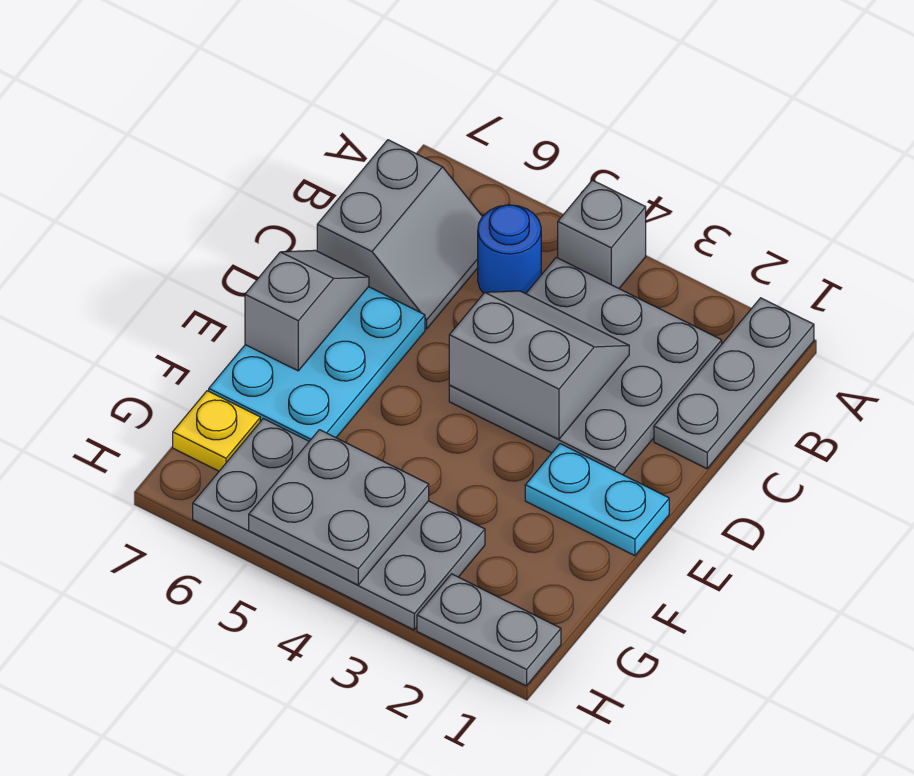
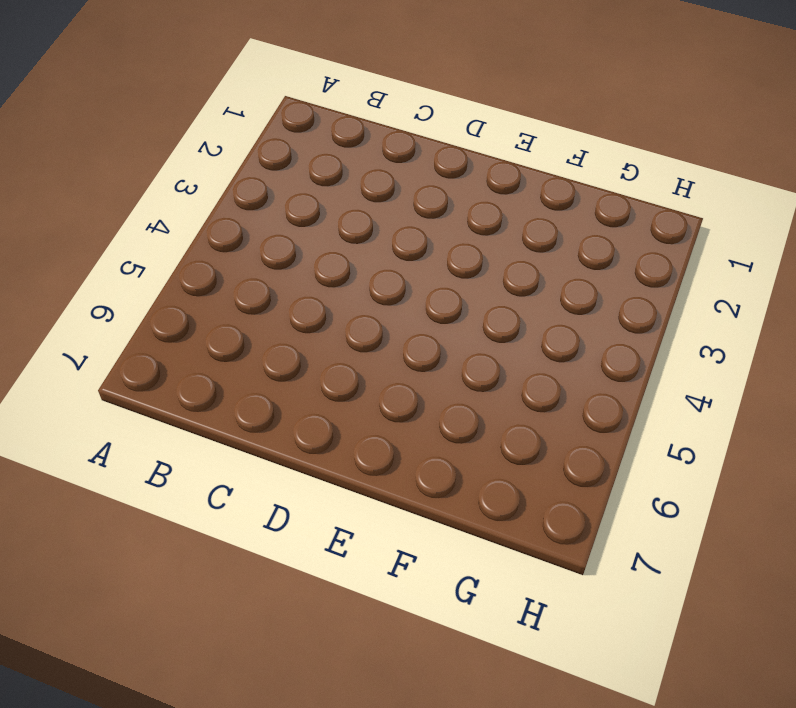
none -> grey plate A1:C1 level 1
none -> grey brick A4 level 1
none -> grey plate B2:D4 level 1

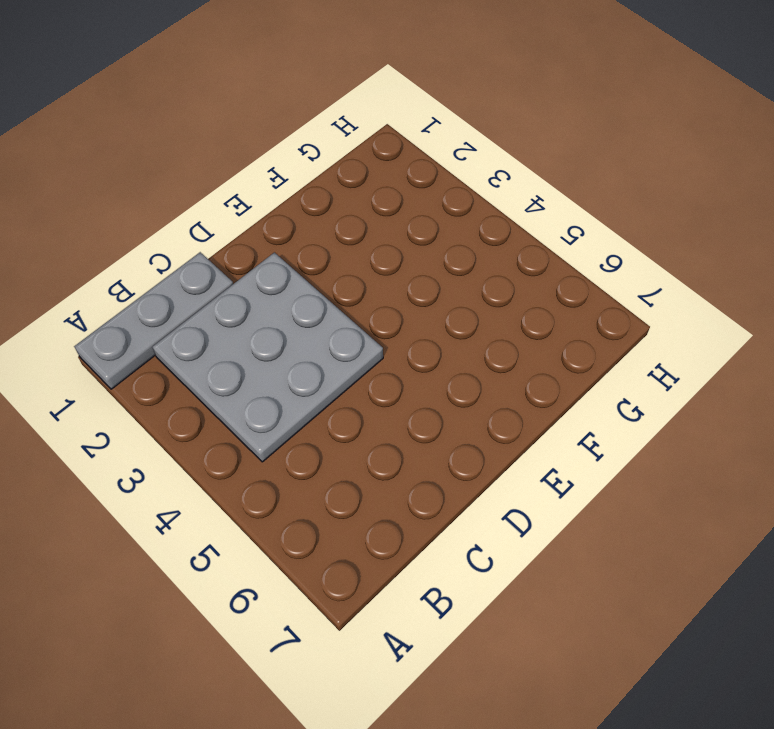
none -> grey brick A4 level 1
none -> blue round brick B5 level 1
none -> grey slope B6:C7 level 1 top 7

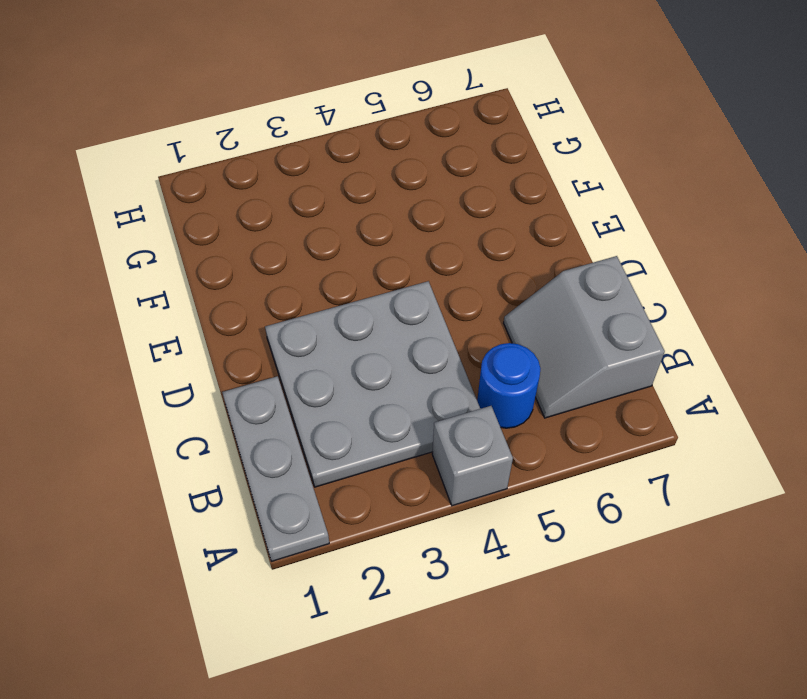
none -> cyan plate D6:F7 level 1
none -> cyan plate E1:E2 level 1
none -> grey plate G3:H6 level 1

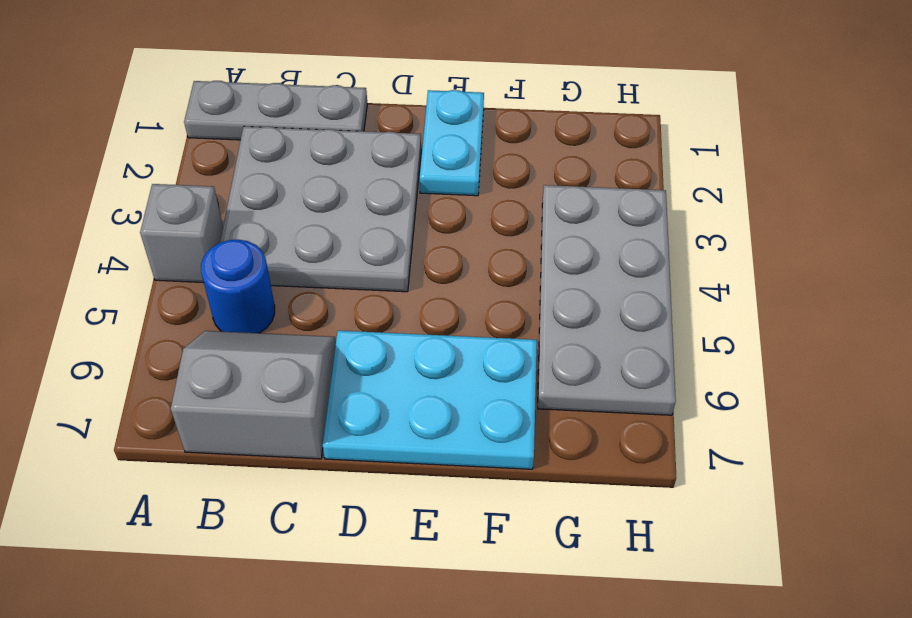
none -> yellow plate G7 level 1
none -> grey plate H1:H2 level 1
none -> grey slope C3:D4 level 2 top D

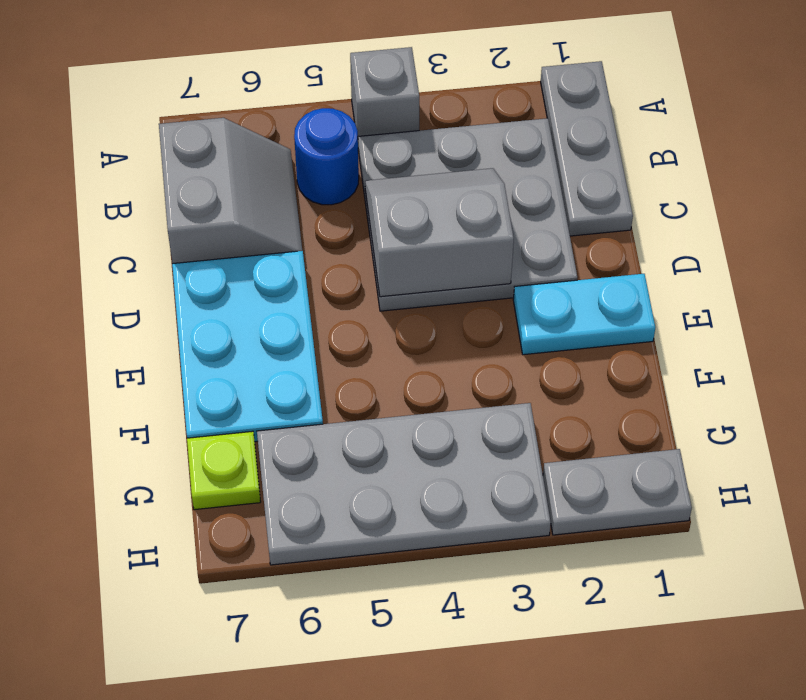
lime plate G7 level 1 -> yellow plate G7 level 1
none -> grey slope D7:E7 level 2 top E
none -> grey plate G4:H5 level 2

